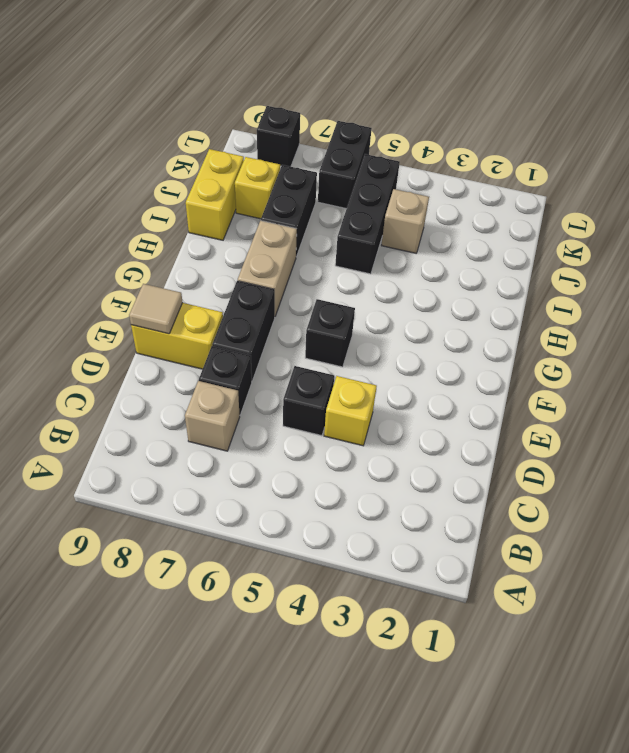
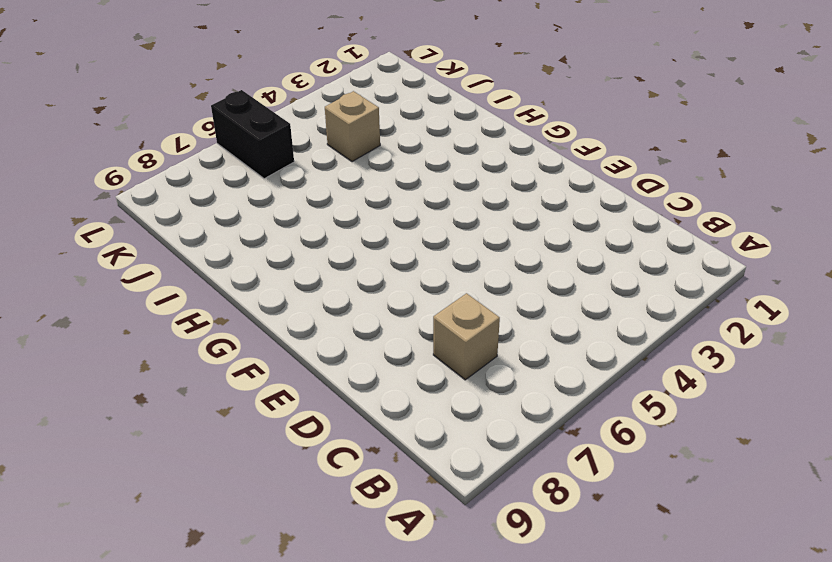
none -> yellow brick D4 level 1
none -> black brick D5 level 1
none -> black brick D7 level 1

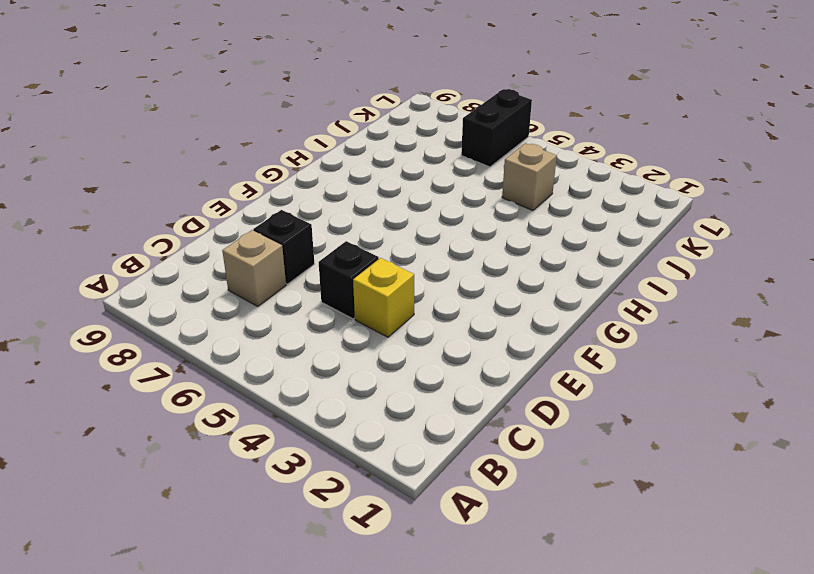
none -> black brick E7:F7 level 1
none -> yellow brick E8:E9 level 1
none -> black brick F5 level 1

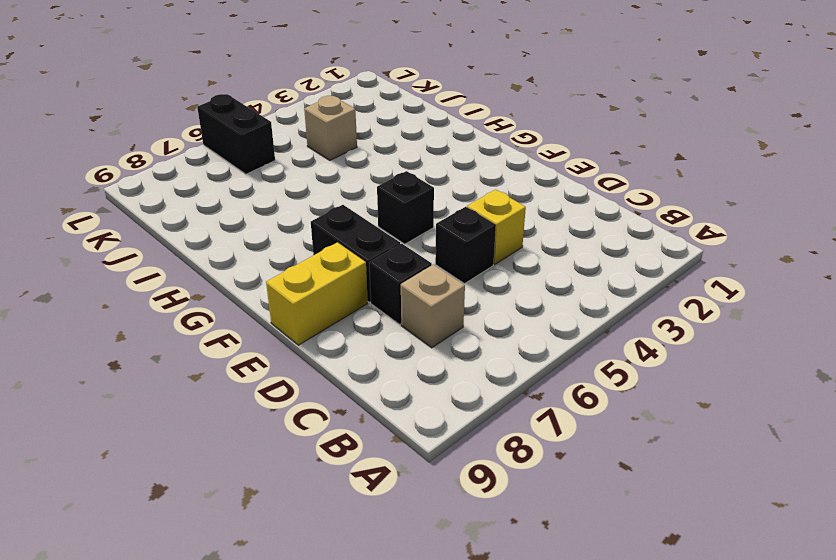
none -> tan brick G7:H7 level 1
none -> black brick I5:K5 level 1
none -> black brick I7:J7 level 1

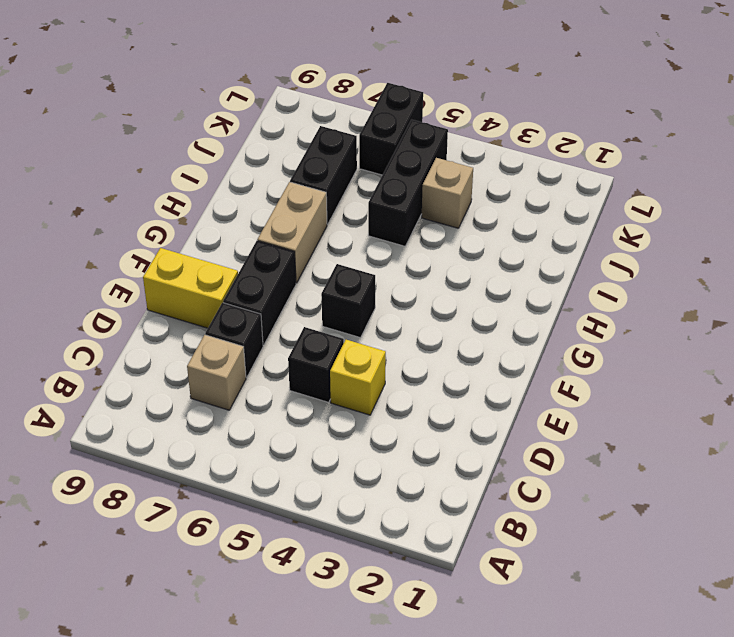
none -> yellow brick I9:J9 level 1
none -> yellow brick J8 level 1
none -> black brick L8 level 1

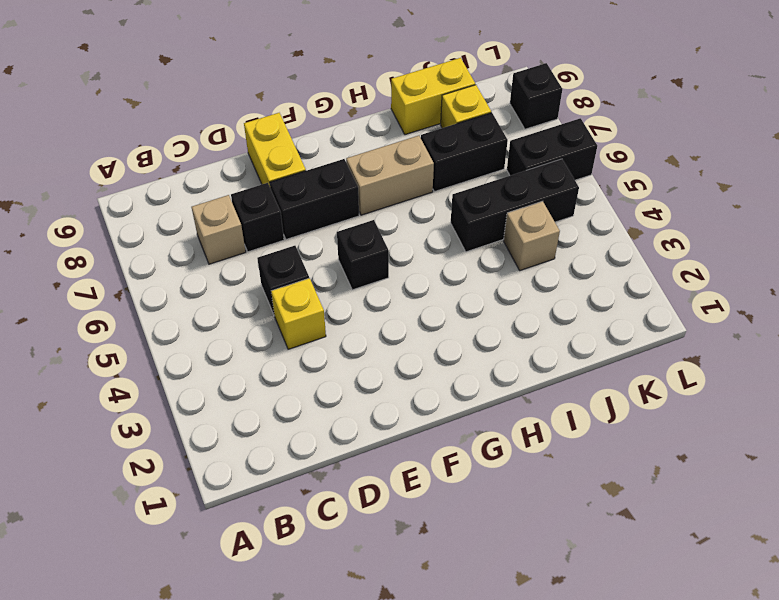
none -> tan tile E9 level 2

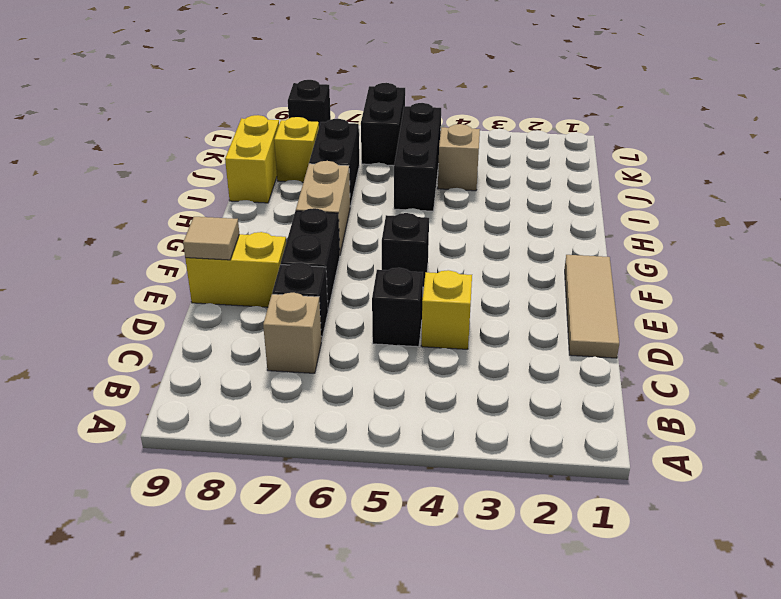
tan tile D1:F1 level 1 -> none

